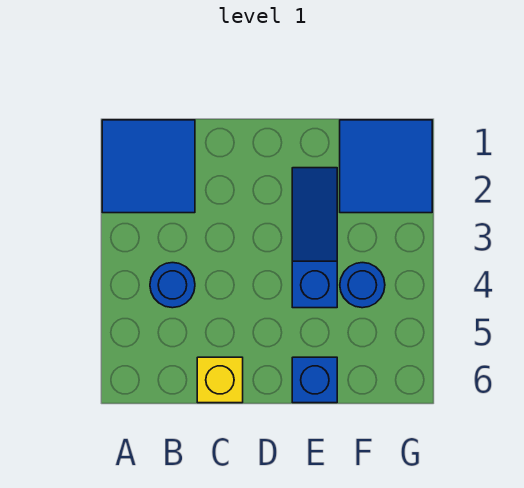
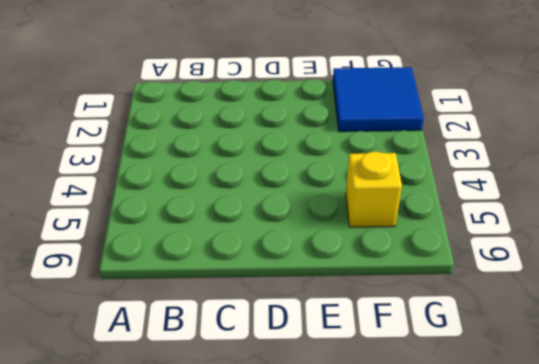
yellow brick F5 level 1 -> yellow brick C6 level 1
none -> blue tile A1:B2 level 1
none -> blue round brick B4 level 1

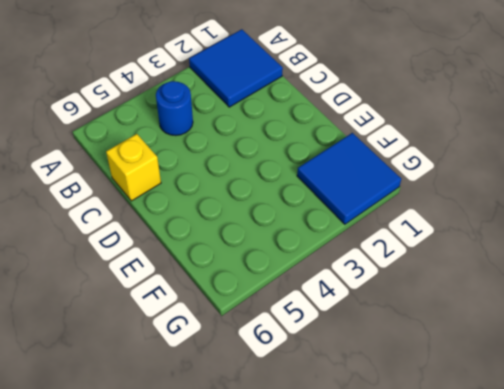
none -> blue slope E2:E4 level 1 top 4
none -> blue brick E6 level 1

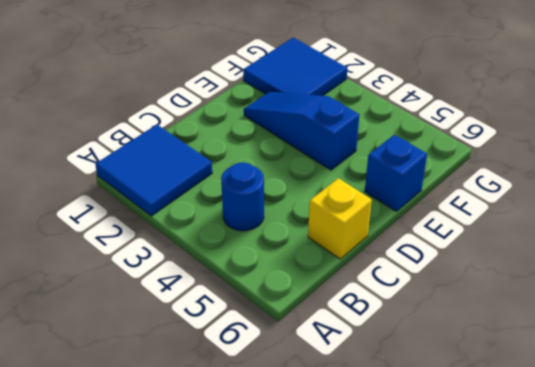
none -> blue round brick F4 level 1

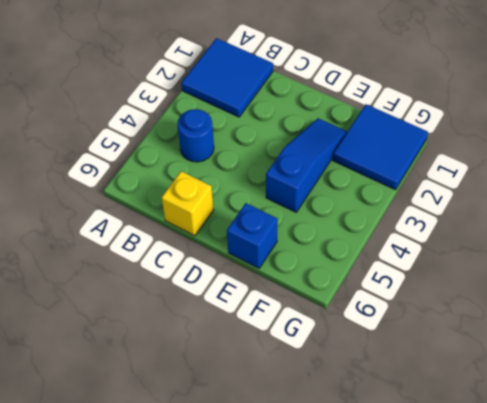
none -> blue round brick F4 level 1

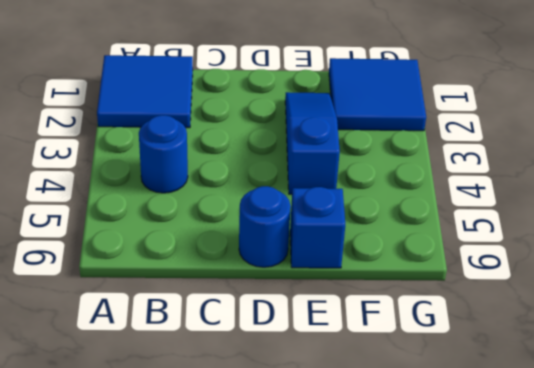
blue round brick D6 level 1 -> blue round brick F4 level 1
none -> yellow brick C6 level 1

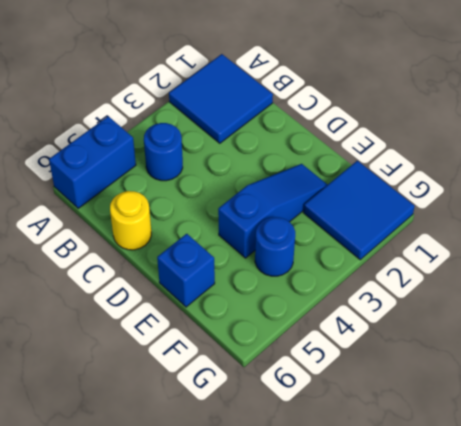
blue brick A5:A6 level 1 -> none
yellow round brick C6 level 1 -> yellow brick C6 level 1

